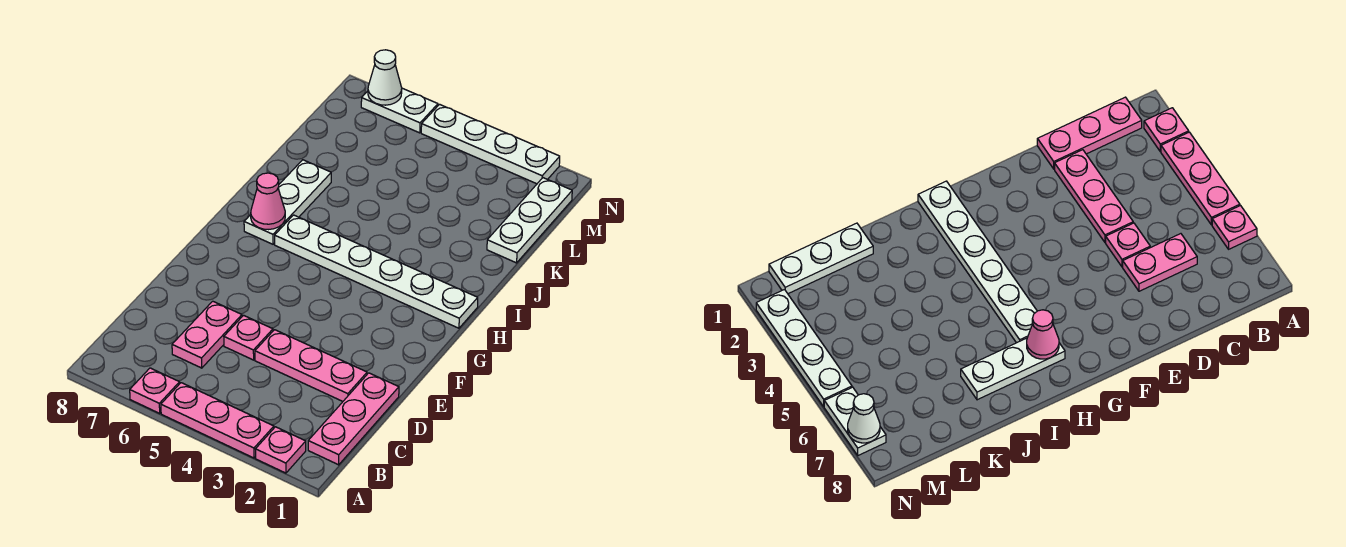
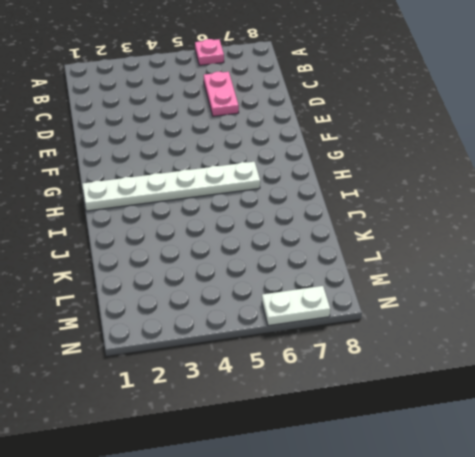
none -> pink plate A2 level 1
none -> pink plate A3:A5 level 1
none -> pink plate B1:D1 level 1

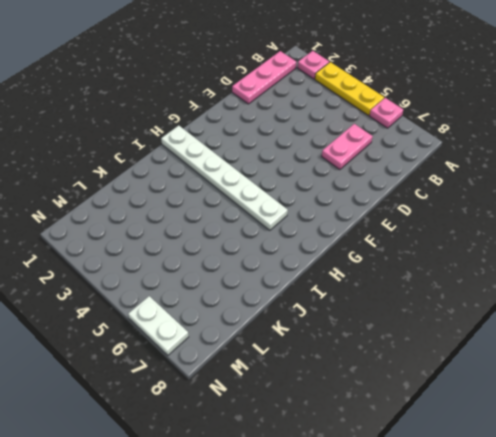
yellow plate A3:A5 level 1 -> pink plate A3:A5 level 1
none -> pink plate D2:D4 level 1
none -> pink plate D5 level 1
none -> white plate H7:J7 level 1

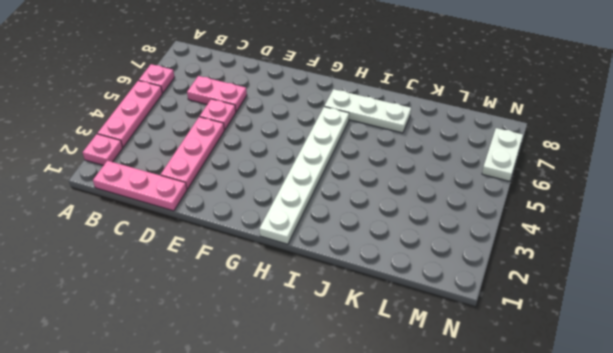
none -> white plate K1:M1 level 1
none -> white plate N2:N5 level 1
none -> pink cone H7 level 2

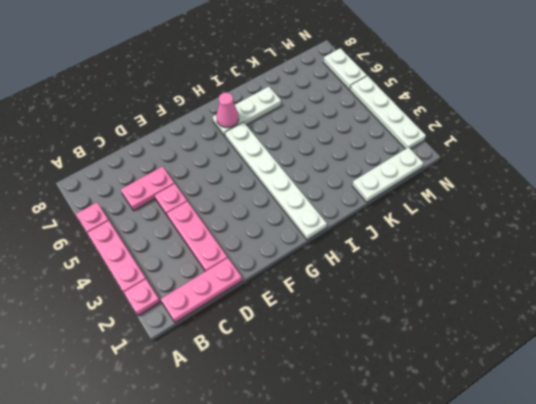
none -> white cone N7 level 2

